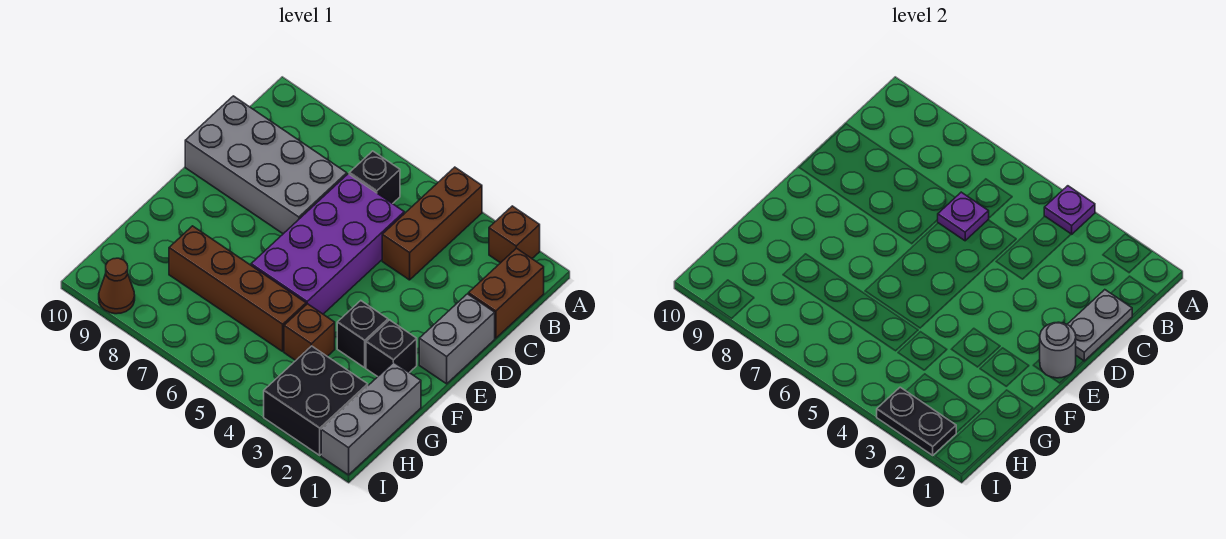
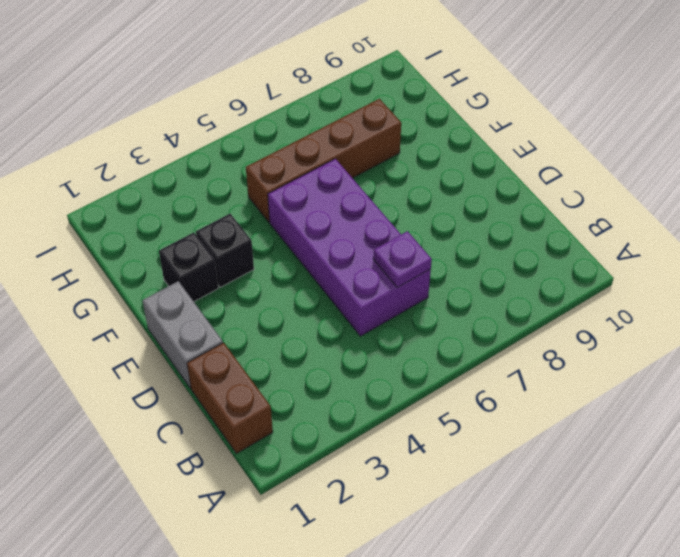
none -> brown brick A2 level 1
none -> brown brick A4:C4 level 1
none -> black brick B6 level 1

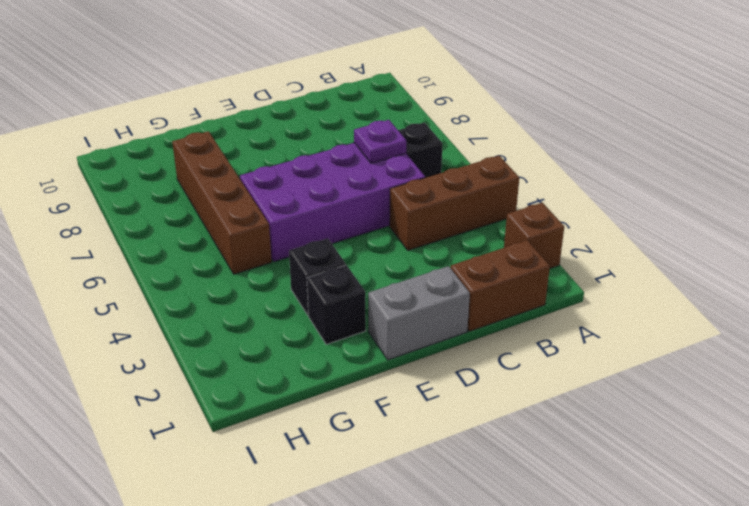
none -> grey brick C7:D10 level 1
none -> grey brick G1:I1 level 1
none -> brown brick G4 level 1

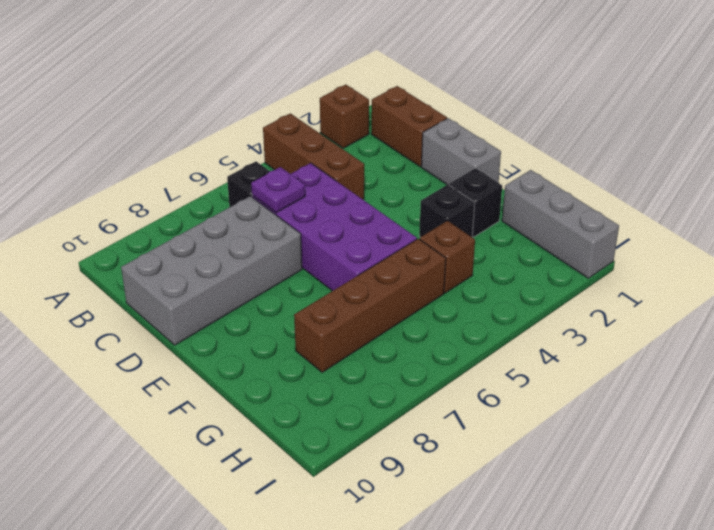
none -> black brick H2:I3 level 1
none -> brown cone I9 level 1
none -> purple plate A4 level 2

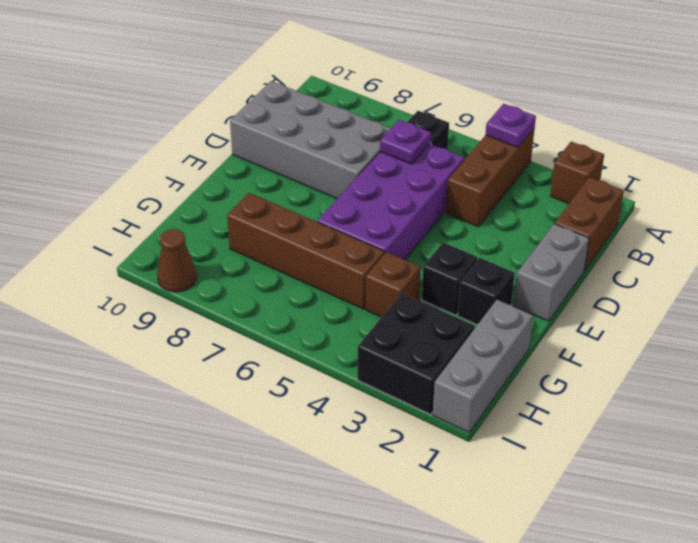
none -> grey plate C1:D1 level 2
none -> grey round brick E1 level 2
none -> black plate I2:I3 level 2

